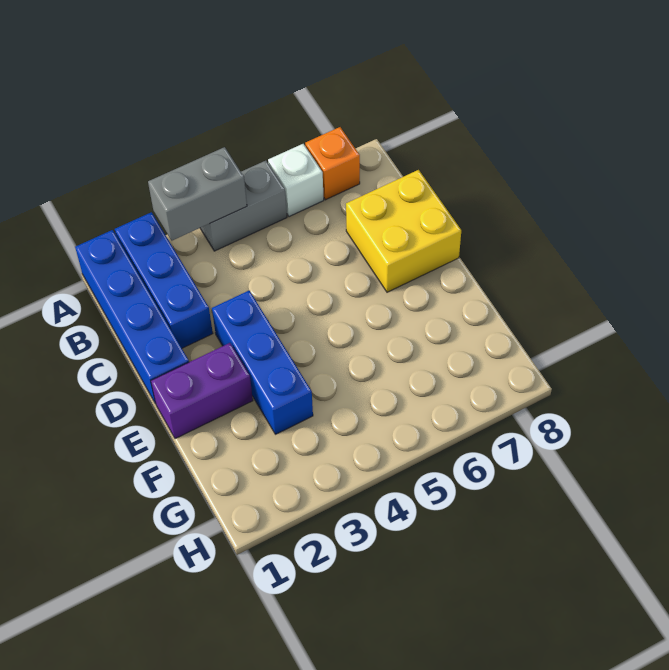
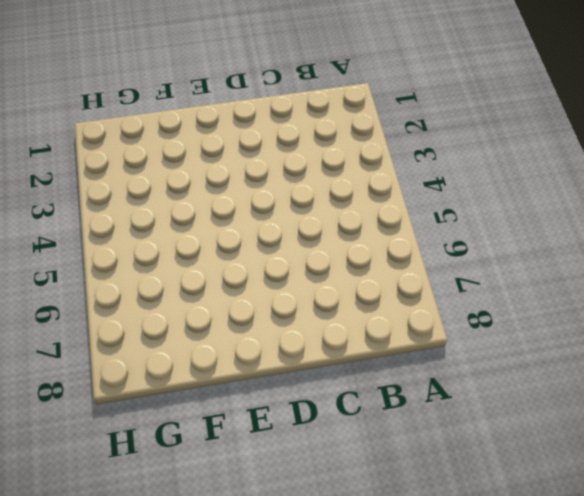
none -> blue brick A1:D1 level 1
none -> blue brick A2:C2 level 1

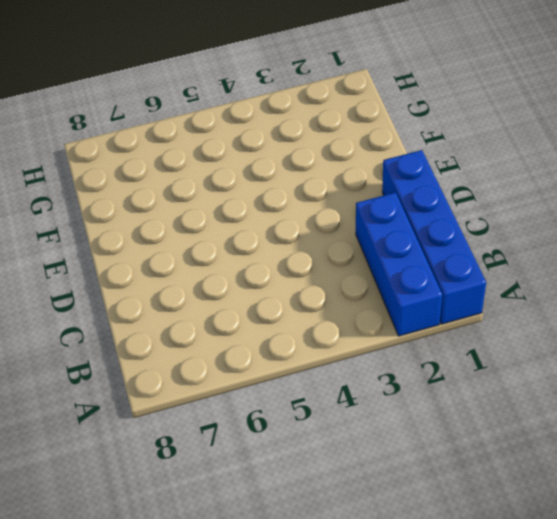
none -> grey brick A4:A5 level 1
none -> white brick A6 level 1

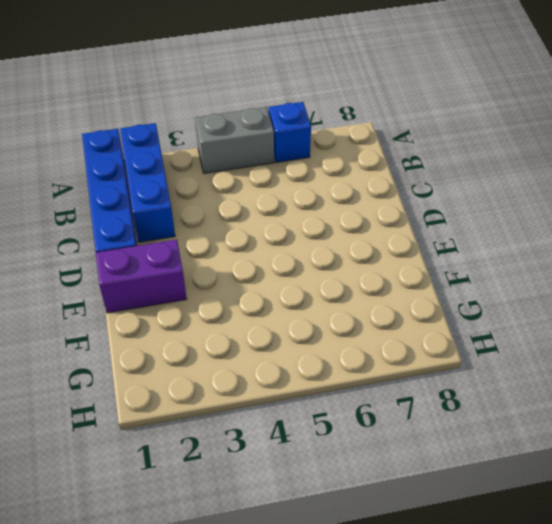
blue brick A6 level 1 -> white brick A6 level 1
none -> orange brick A7 level 1
none -> yellow brick C7:D8 level 1

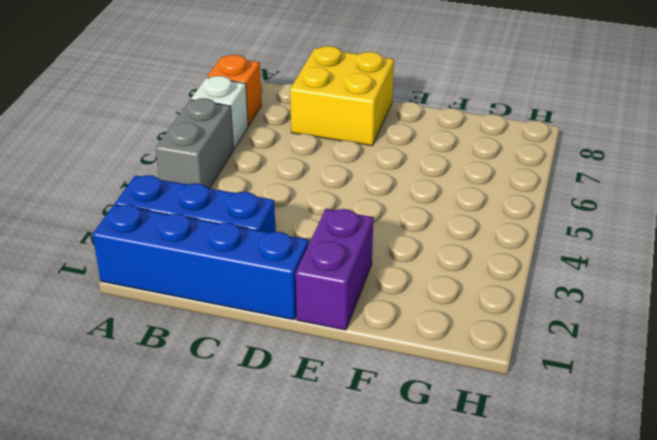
none -> blue brick D3:F3 level 1
none -> grey brick A3:A4 level 2

